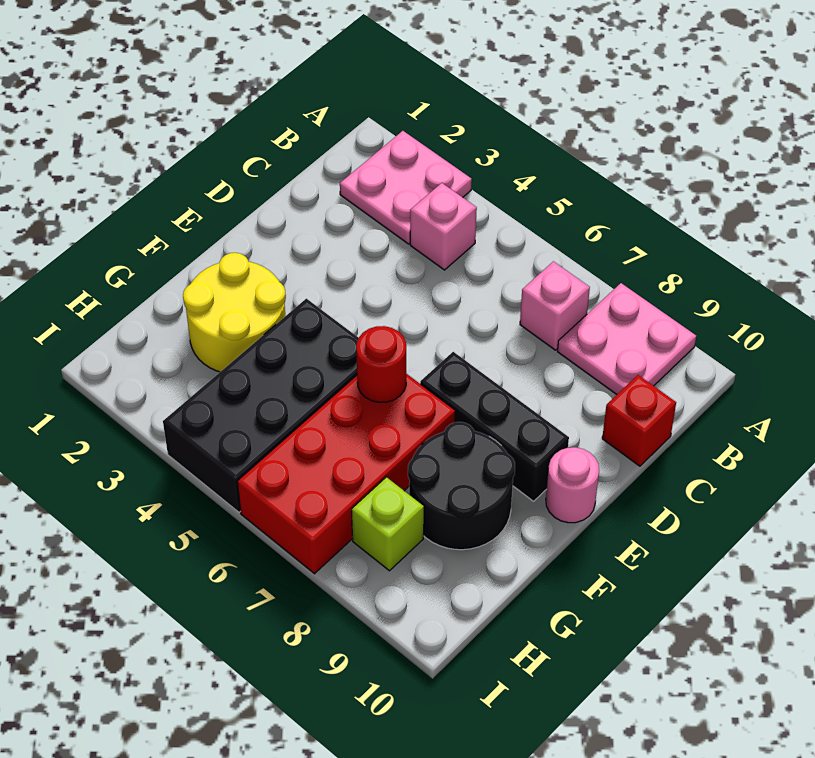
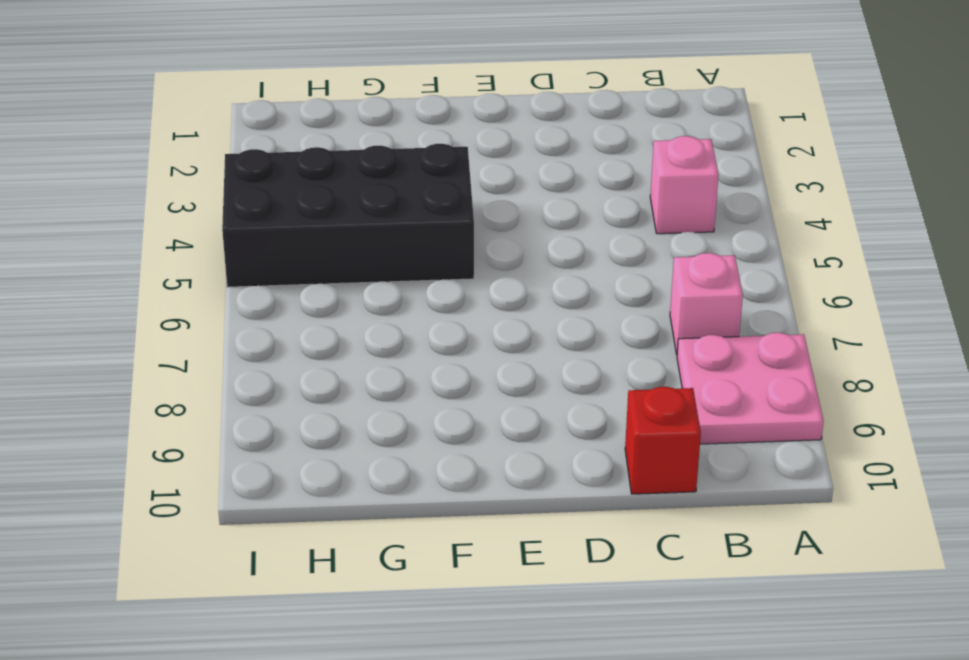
none -> pink plate A2:B3 level 1
none -> black brick E7:E9 level 1
none -> pink round brick E10 level 1

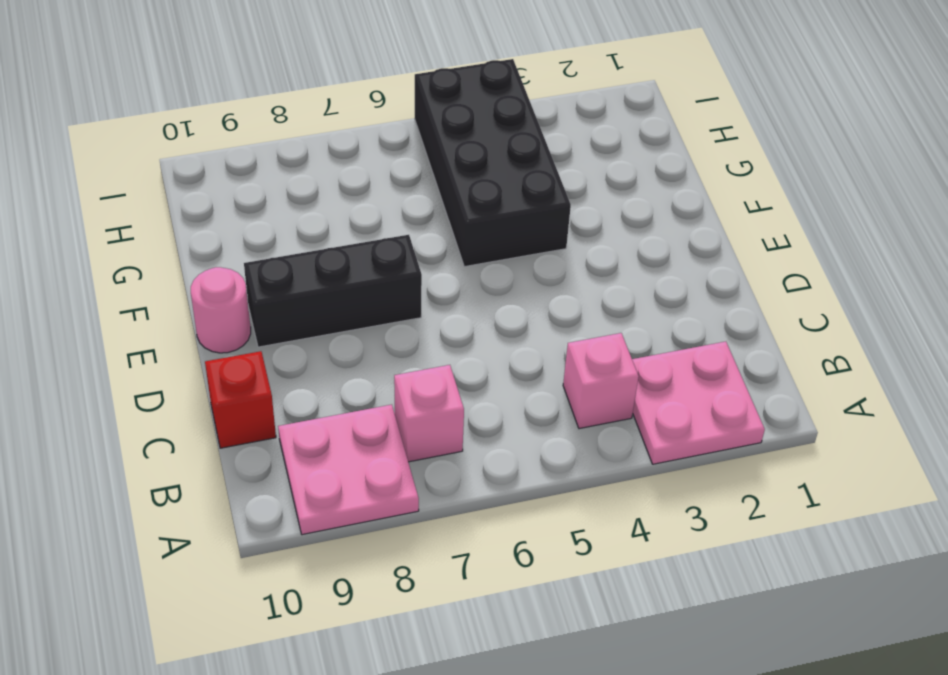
none -> yellow round brick F2:G3 level 1
none -> red brick F6:I7 level 1
none -> black round brick F8:G9 level 1

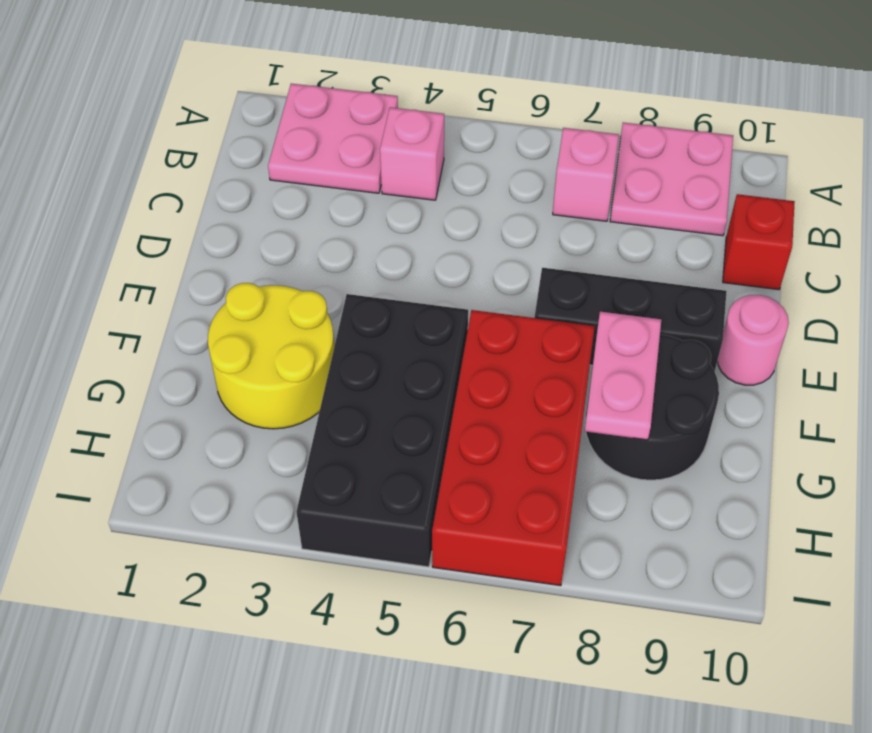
pink plate F8:G8 level 2 -> none
none -> lime brick H8 level 1
none -> red round brick F6 level 2

